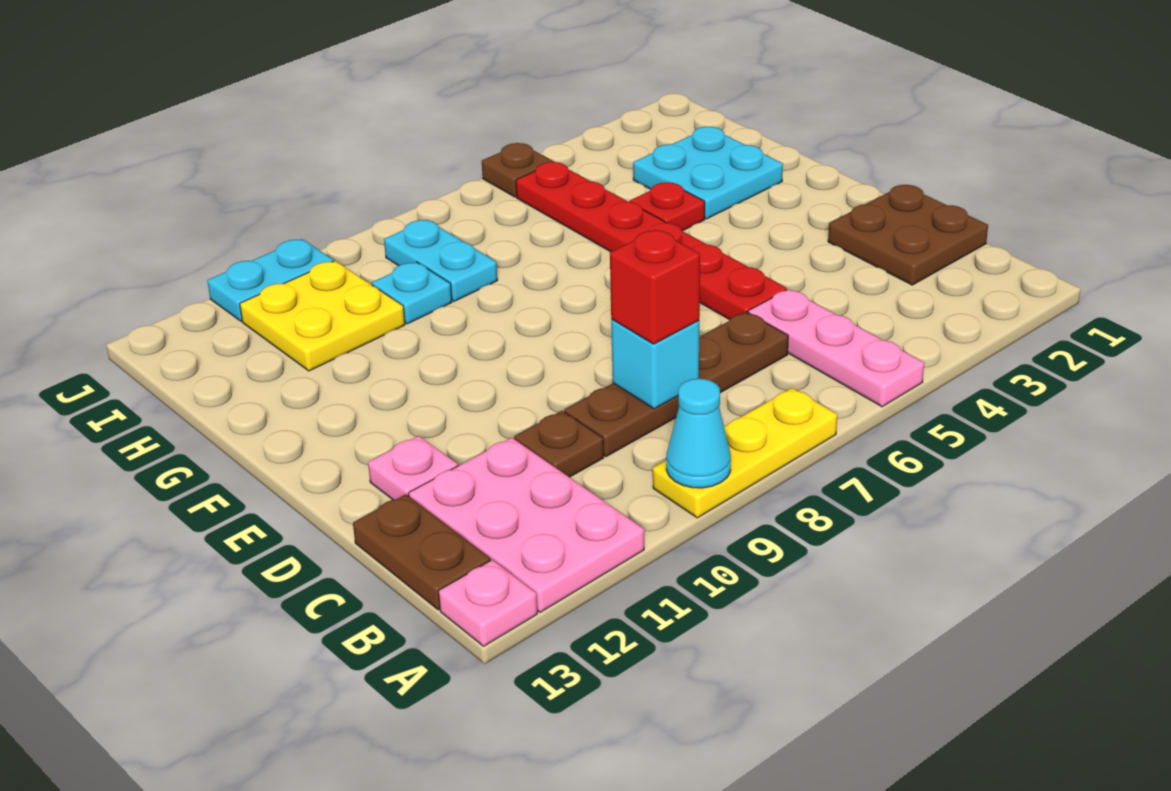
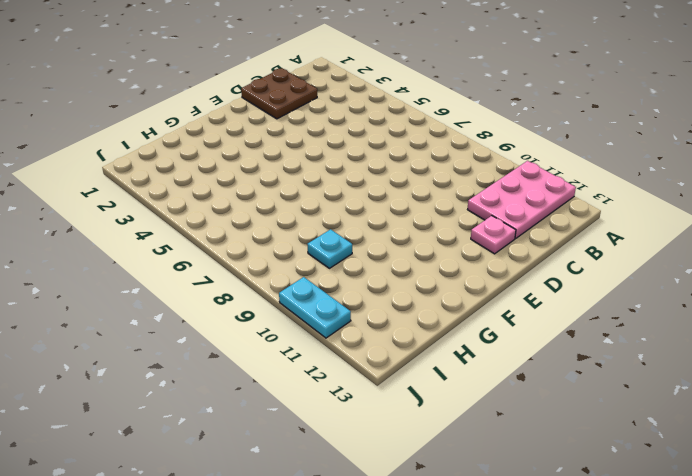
none -> pink plate A5:C5 level 1
none -> yellow plate A7:A9 level 1
none -> pink plate A13 level 1

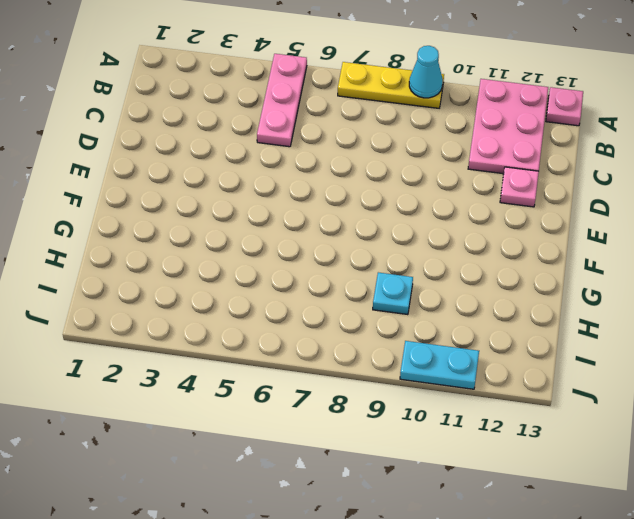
none -> brown plate B13:C13 level 1
none -> brown plate C1:D2 level 1
none -> brown plate C6:C9 level 1

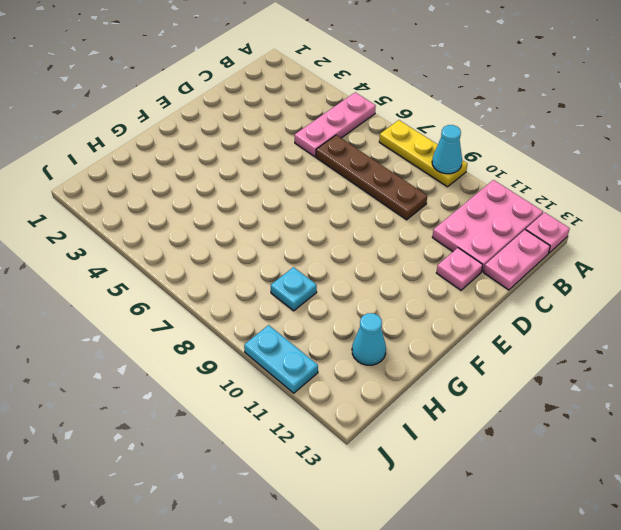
pink plate B13:C13 level 1 -> brown plate B13:C13 level 1
cyan cone H12 level 1 -> none
none -> brown plate C1:D2 level 1
none -> brown plate C10 level 1
none -> red plate D5:I5 level 1

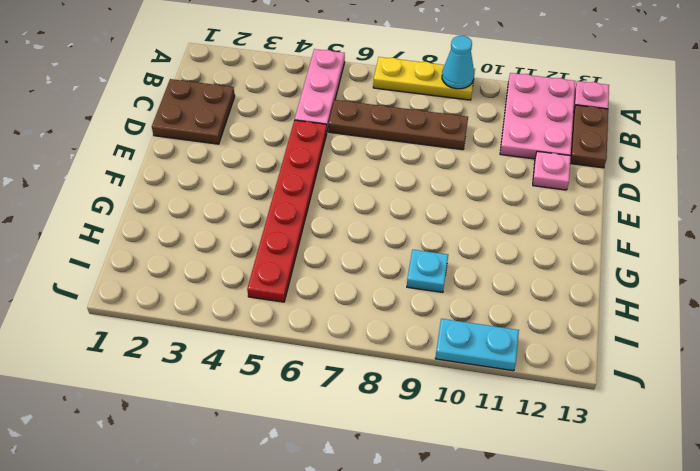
none -> brown plate C10 level 1
none -> cyan plate G2:H3 level 1
none -> red plate G4 level 1

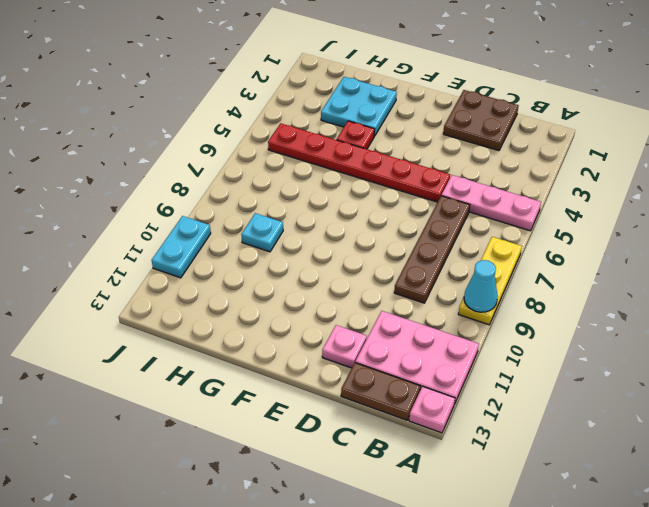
none -> brown plate C10 level 1
none -> cyan plate H8:I8 level 1
none -> yellow plate H10:I11 level 1

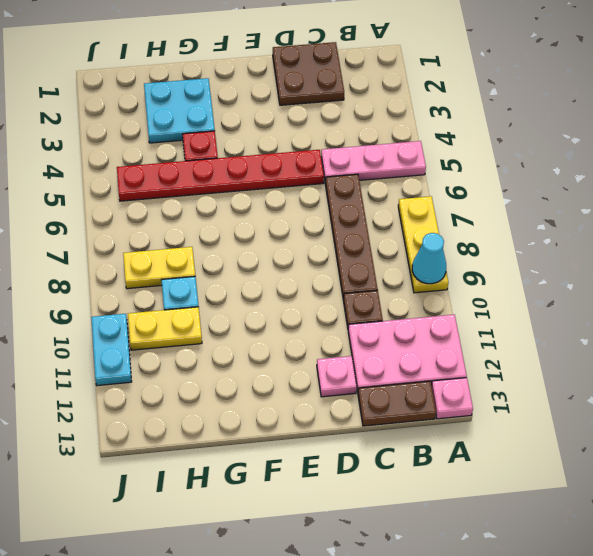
yellow plate H8:I8 level 1 -> cyan plate H8:I8 level 1
yellow plate H10:I10 level 1 -> yellow plate H10:I11 level 1
none -> brown plate J5 level 1
none -> cyan brick C8 level 2
none -> red brick C8 level 3

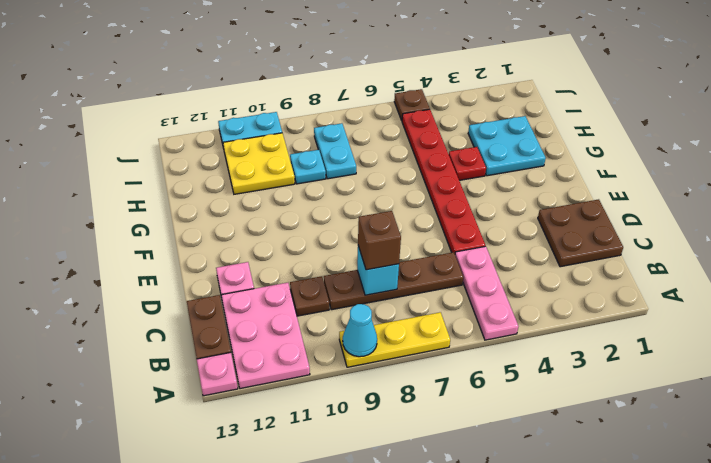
brown brick C8 level 3 -> red brick C8 level 3

